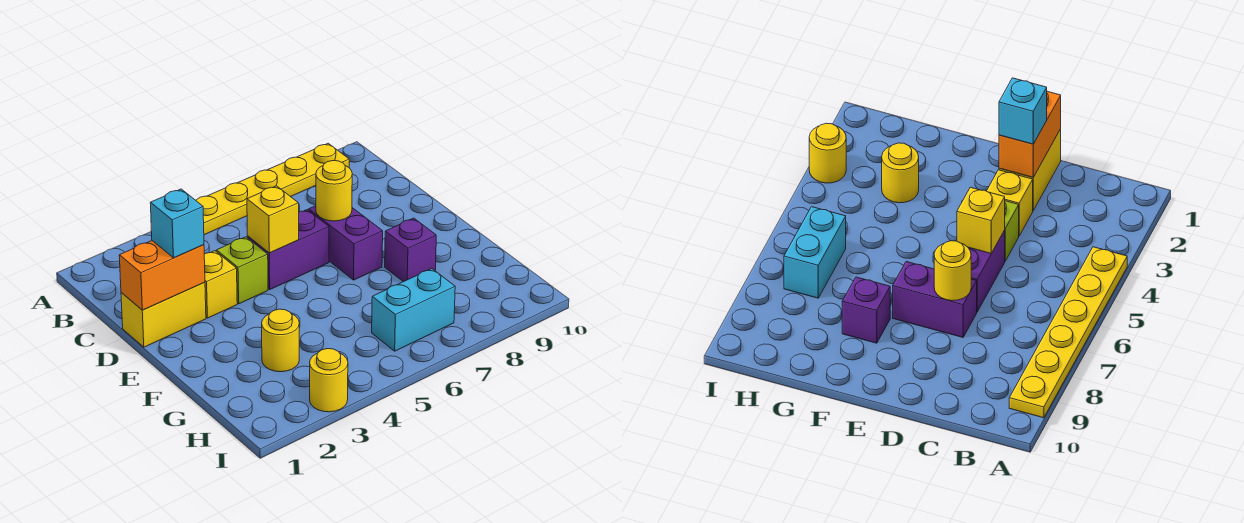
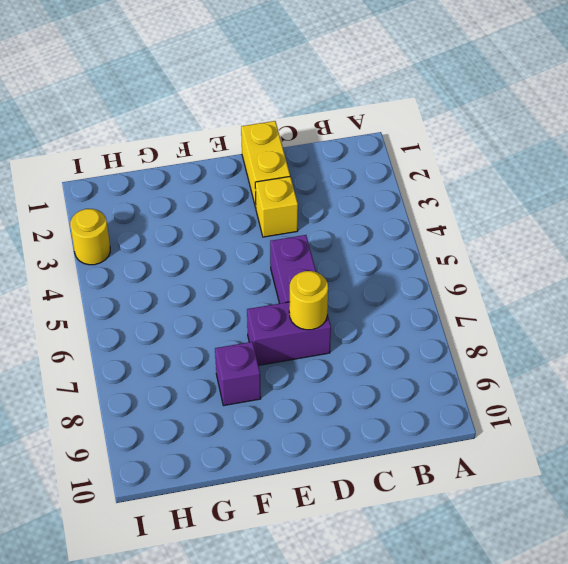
none -> yellow plate A4:A9 level 1
none -> lime brick D4 level 1
none -> yellow round brick G3 level 1

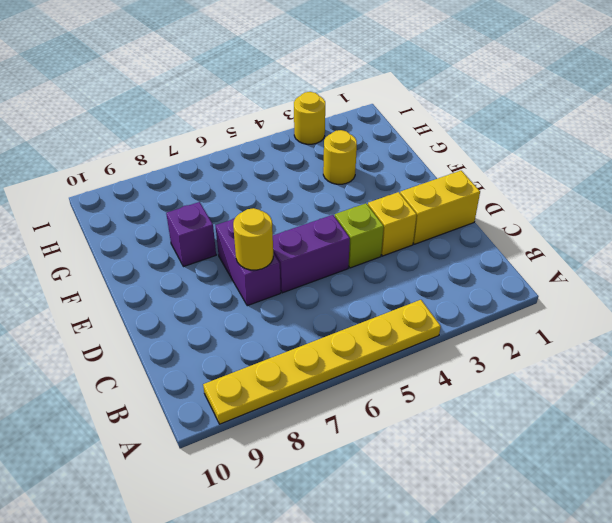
none -> cyan brick H6:H7 level 1
none -> orange brick D1:D2 level 2
none -> yellow brick D5 level 2

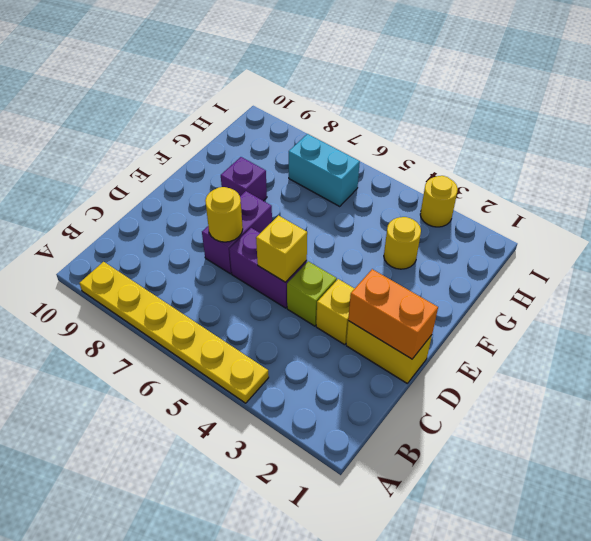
none -> cyan brick D2 level 3

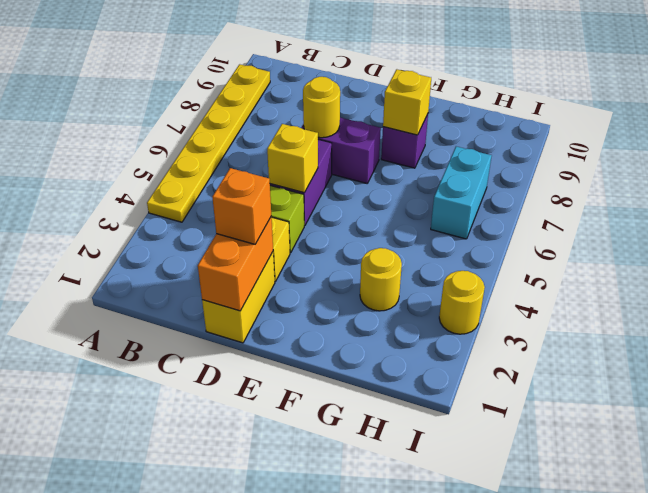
orange brick D2 level 3 -> cyan brick D2 level 3
yellow brick F8 level 2 -> none

